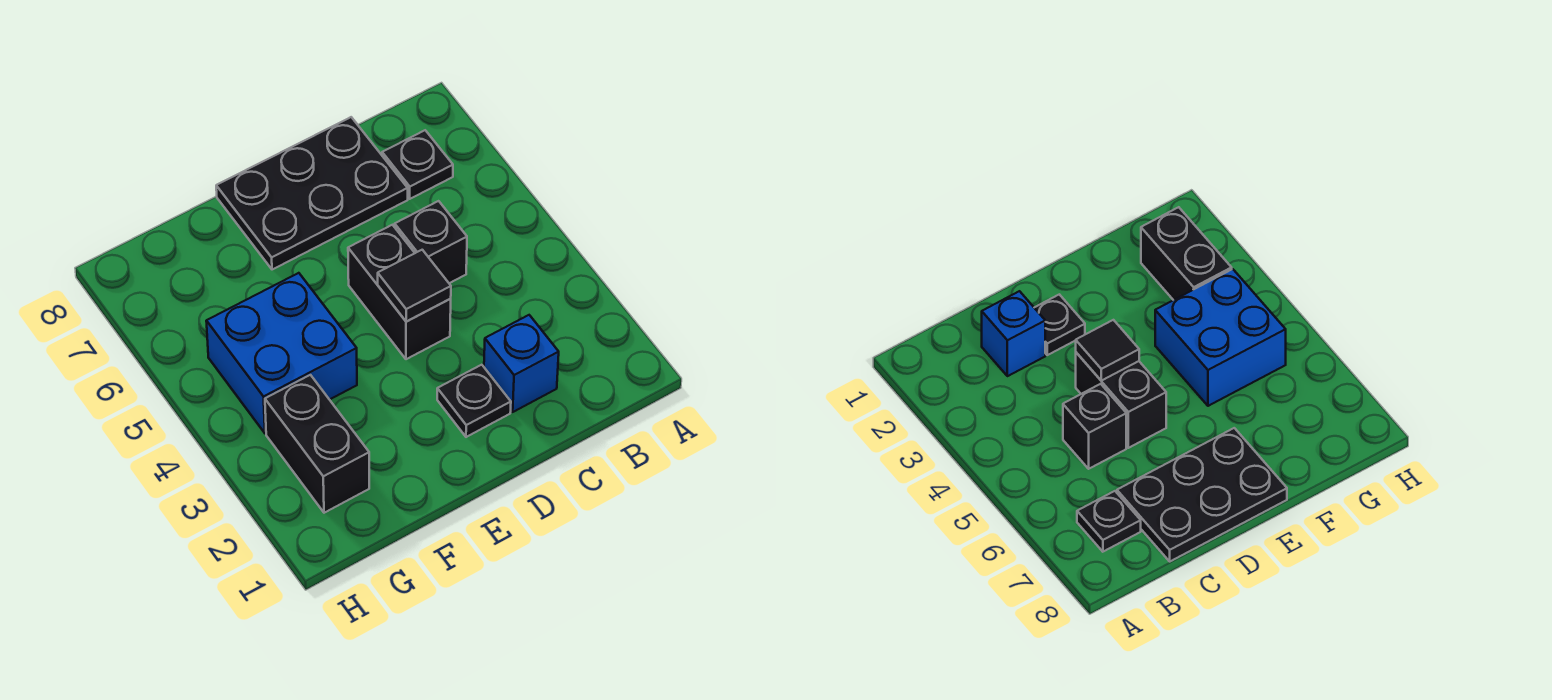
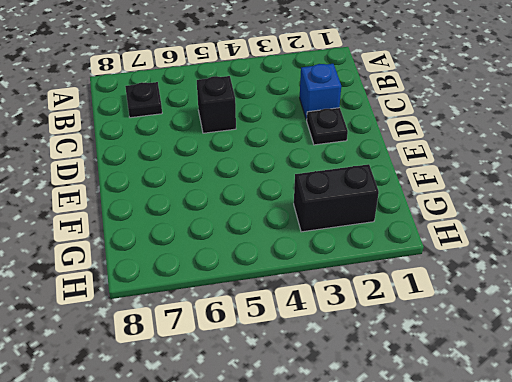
none -> black plate C7:E8 level 1
none -> black brick D4:D5 level 1

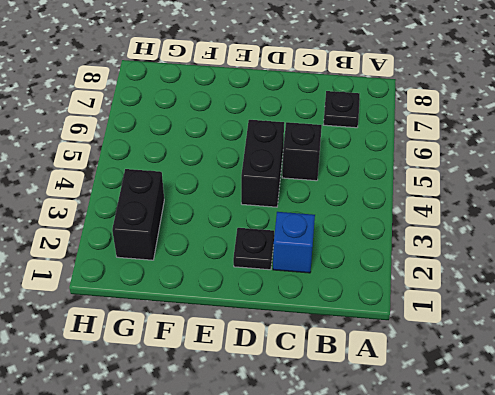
none -> black plate C7:E8 level 1
none -> blue brick F4:G5 level 1

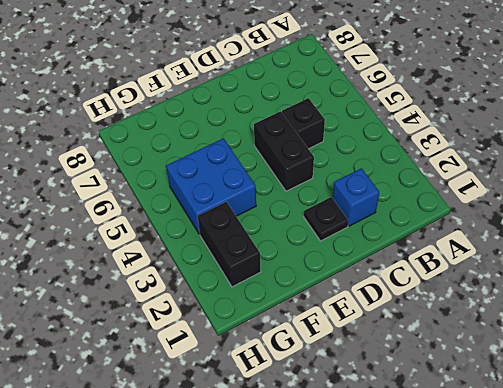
none -> black plate B7 level 1
none -> black plate C7:E8 level 1

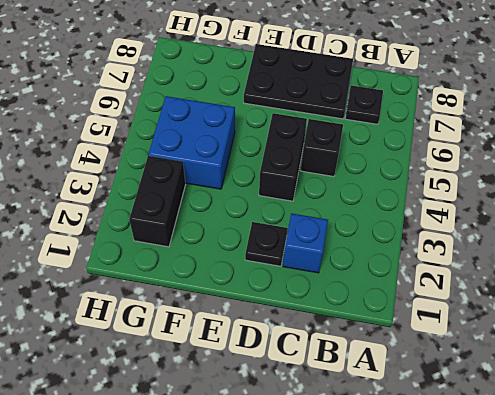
none -> black tile D4 level 2

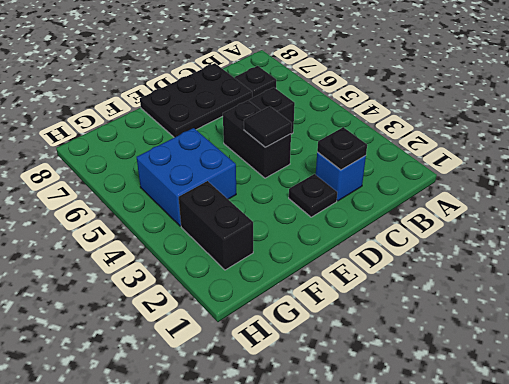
black plate C2 level 2 -> none

